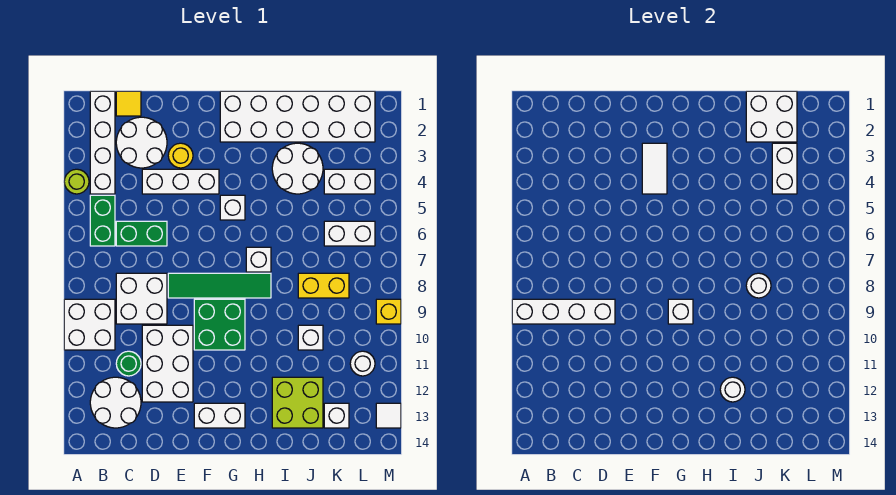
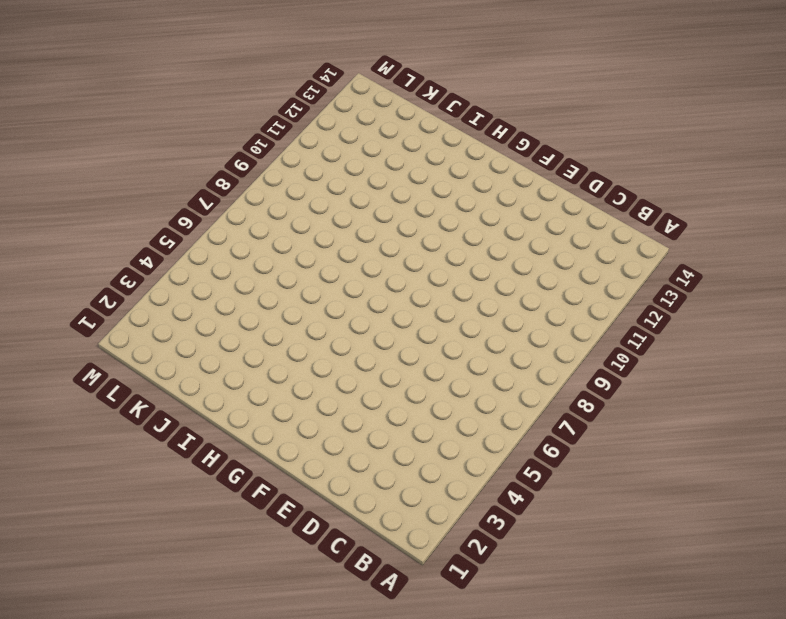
none -> lime round brick A4 level 1
none -> white brick A9:B10 level 1
none -> white brick B1:B4 level 1
none -> green brick B5:B6 level 1

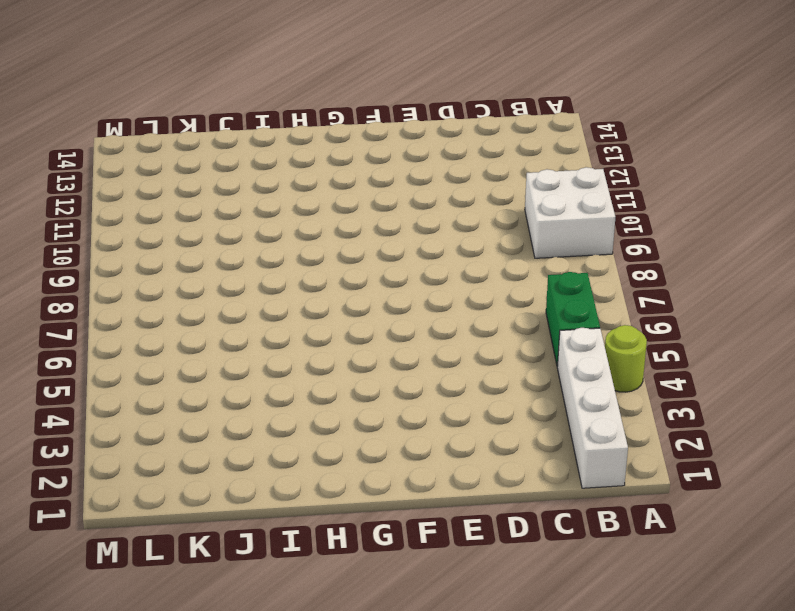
none -> white round brick B12:C13 level 1
none -> yellow tile C1 level 1
none -> white round brick C2:D3 level 1
none -> green brick C6:D6 level 1

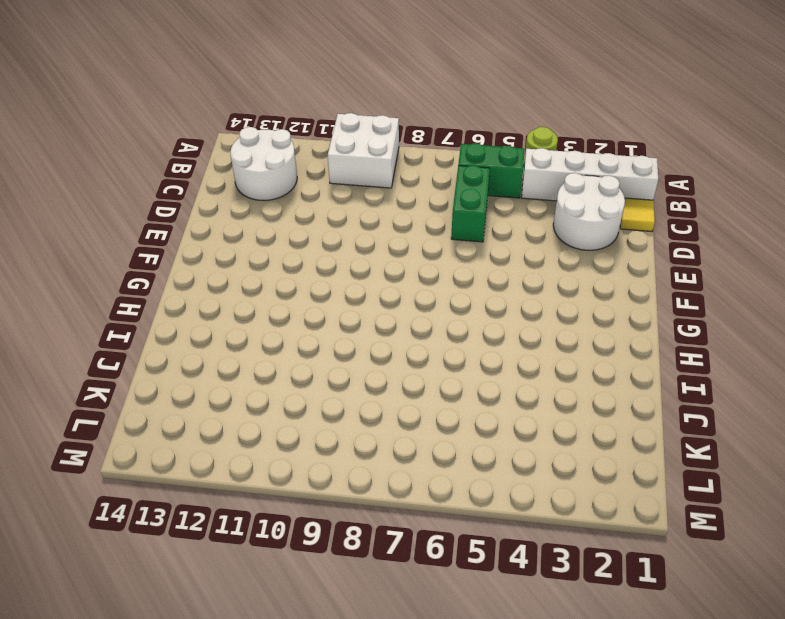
none -> white brick C8:D9 level 1
none -> green round brick C11 level 1
none -> white brick D4:F4 level 1
none -> white brick D10:E12 level 1

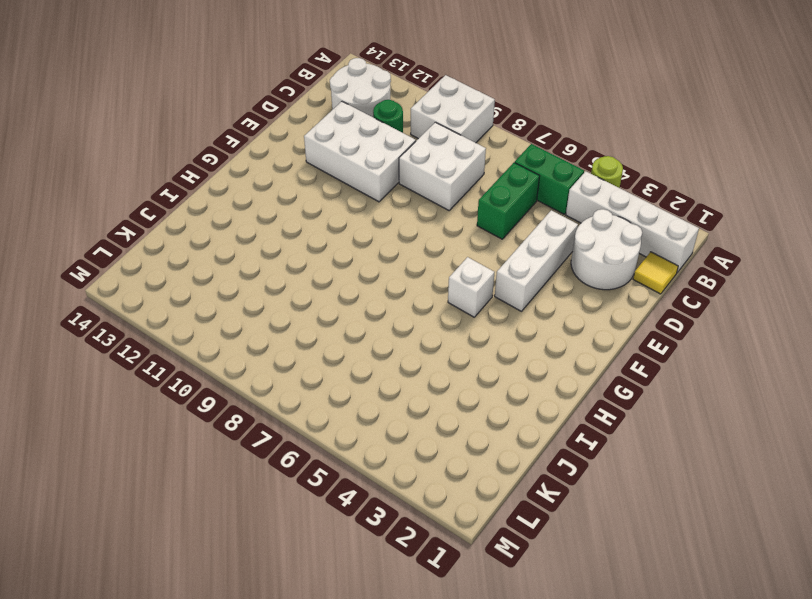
none -> yellow round brick E3 level 1
none -> green tile E8:H8 level 1
none -> green brick F9:G10 level 1
none -> white brick F13:G13 level 1

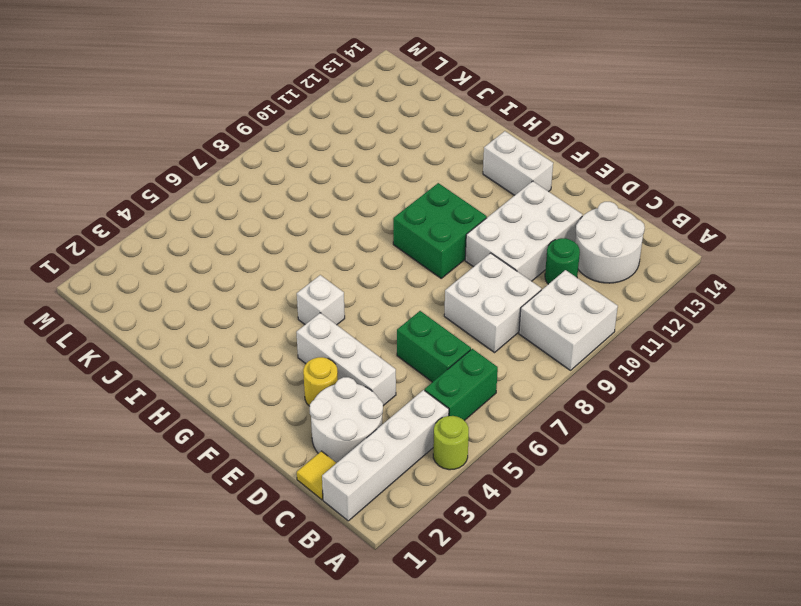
none -> green tile E8:H8 level 1
none -> white brick G1:L2 level 1
none -> white brick H7 level 1
none -> white round brick I3:J4 level 1

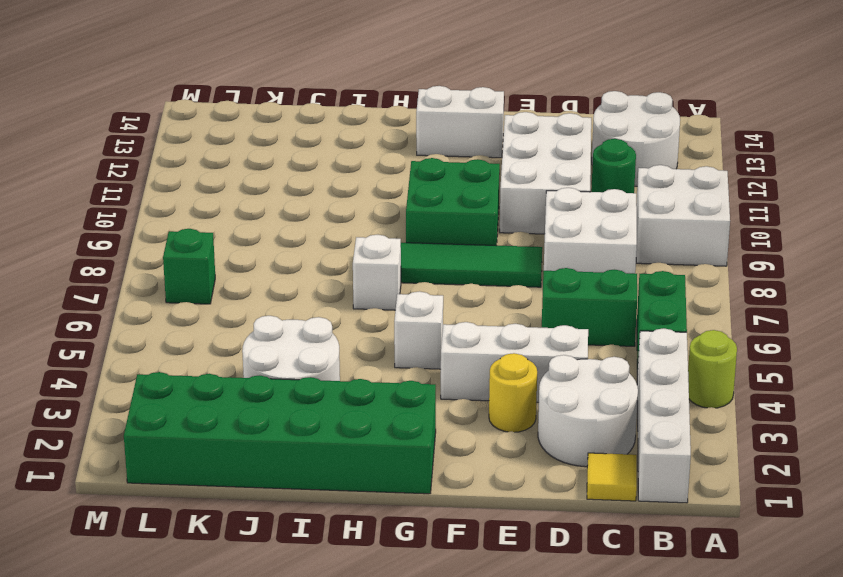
green brick G1:L2 level 1 -> white brick G1:L2 level 1
green brick L7 level 1 -> none
none -> lime brick I12:J13 level 1
none -> yellow brick J8:K8 level 1
none -> white brick J10 level 1
none -> white brick K4:L4 level 1

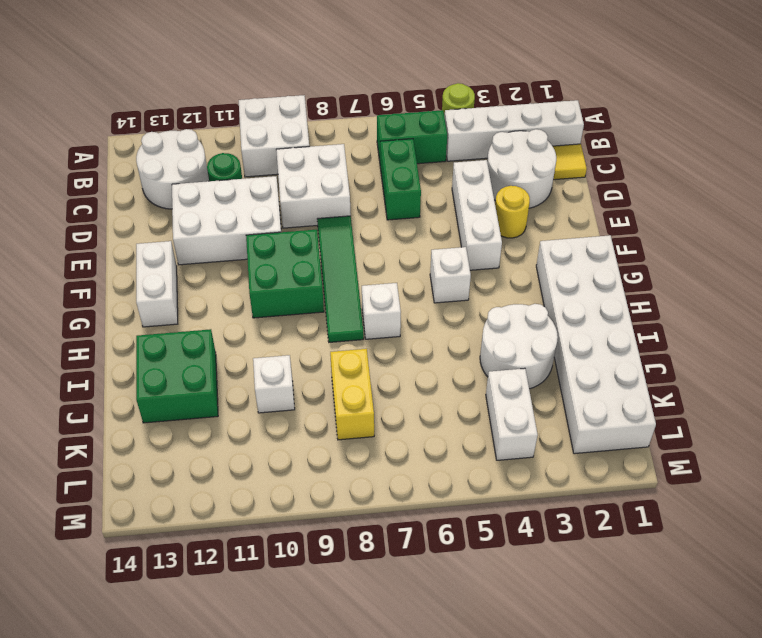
green brick I12:J13 level 1 -> lime brick I12:J13 level 1
none -> white brick K6:L6 level 1
none -> white brick K13 level 1
none -> white round brick L11 level 1
none -> yellow brick M9 level 1

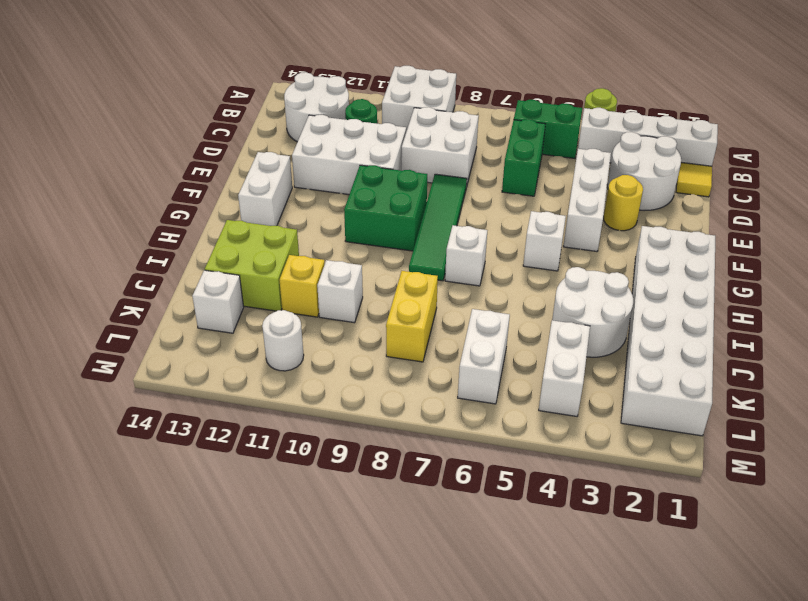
yellow brick J11 level 1 -> yellow brick M9 level 1
none -> white tile M13 level 1
none -> white brick A9:D9 level 2
none -> white tile F3:F4 level 2
none -> white brick G9 level 2

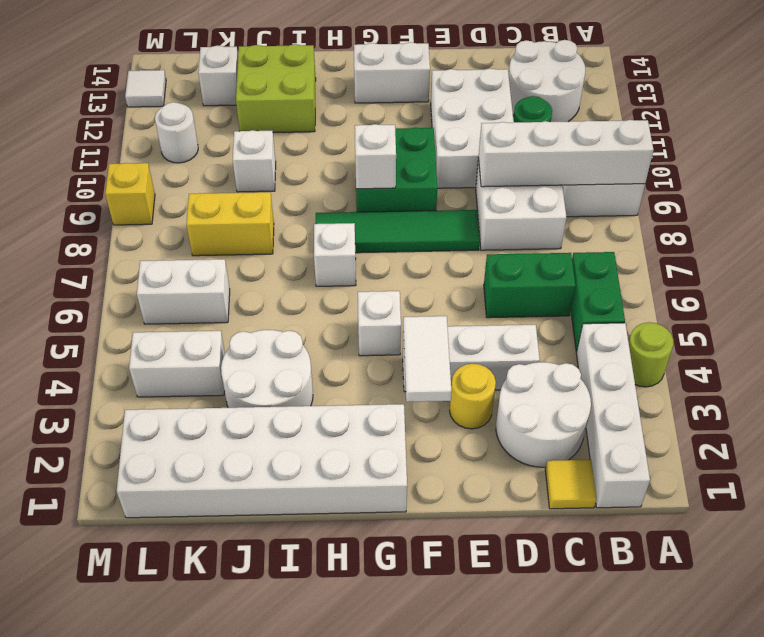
none -> white round brick I12 level 2
none -> white brick J1:K2 level 2
none -> white round brick J8 level 2
none -> white brick K3:K4 level 2

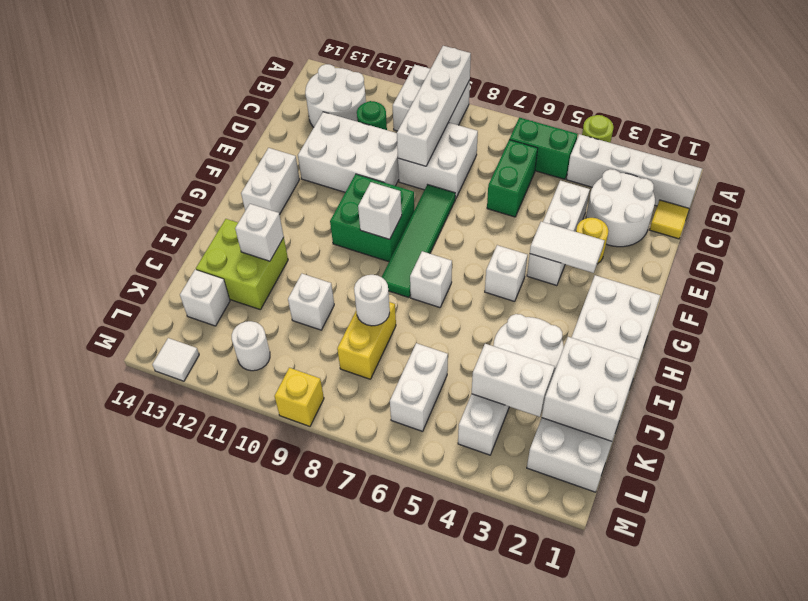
white brick I12 level 2 -> white round brick I12 level 2

